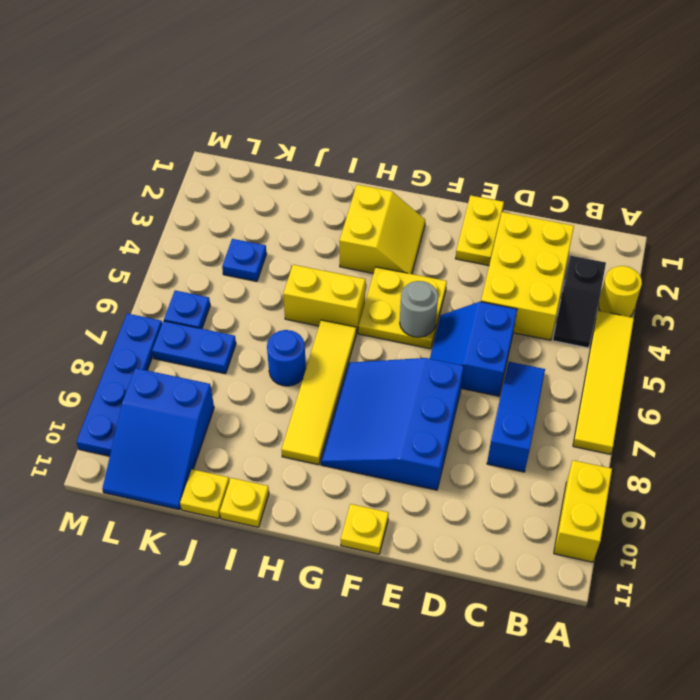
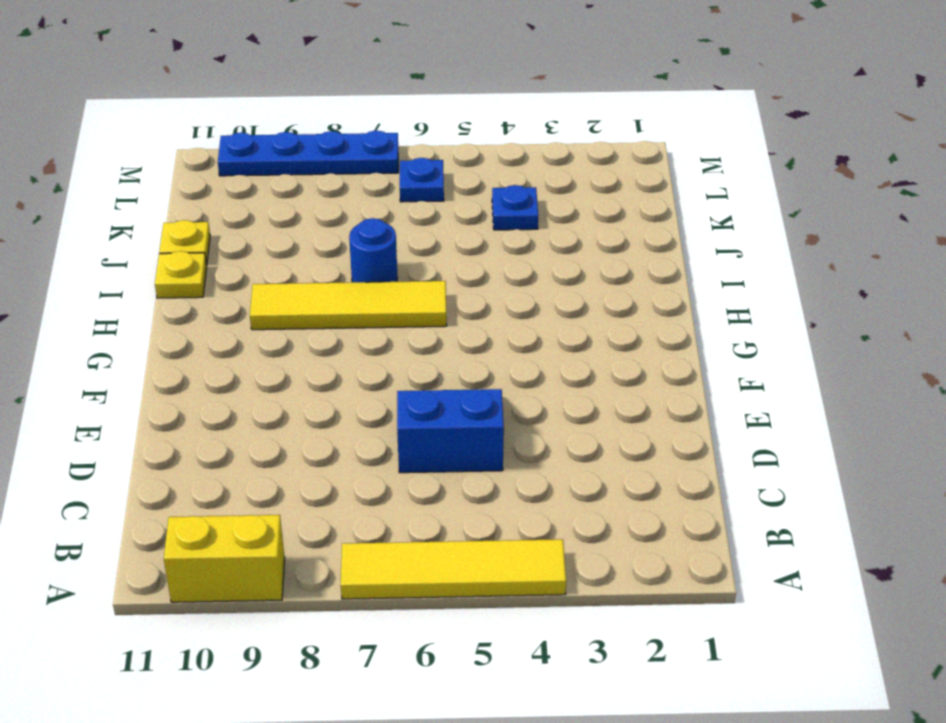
none -> yellow round brick A3 level 1
none -> black slope B3:B4 level 1 top 3
none -> yellow brick C2:D4 level 1

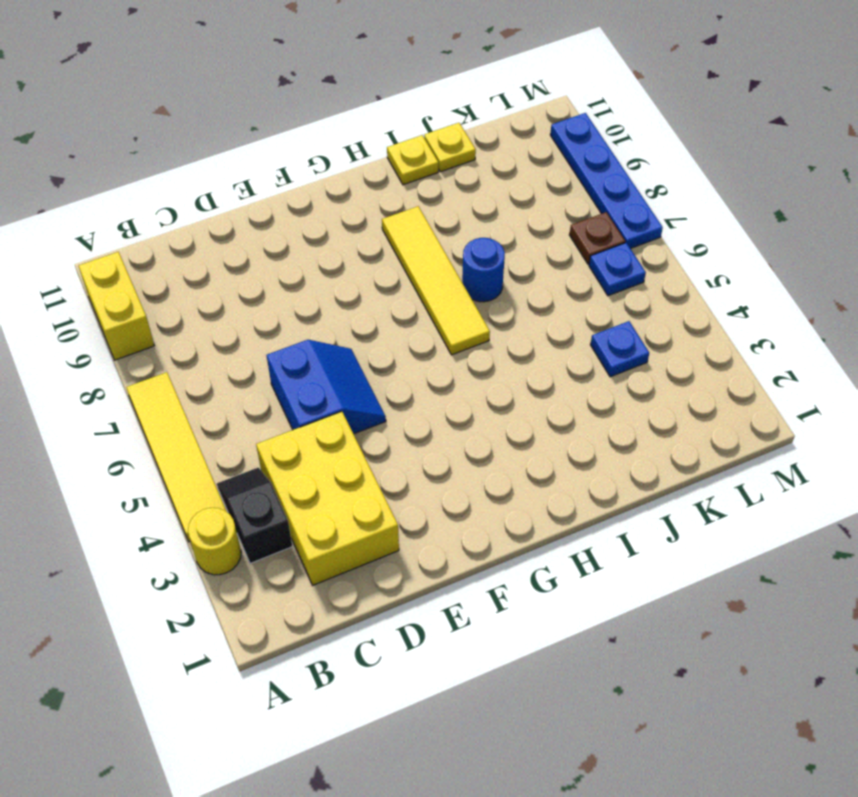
brown plate L7 level 1 -> blue plate K7:L7 level 1
none -> blue slope C6:C8 level 1 top 8
none -> yellow plate E1:E2 level 1
none -> blue slope E7:G9 level 1 top E

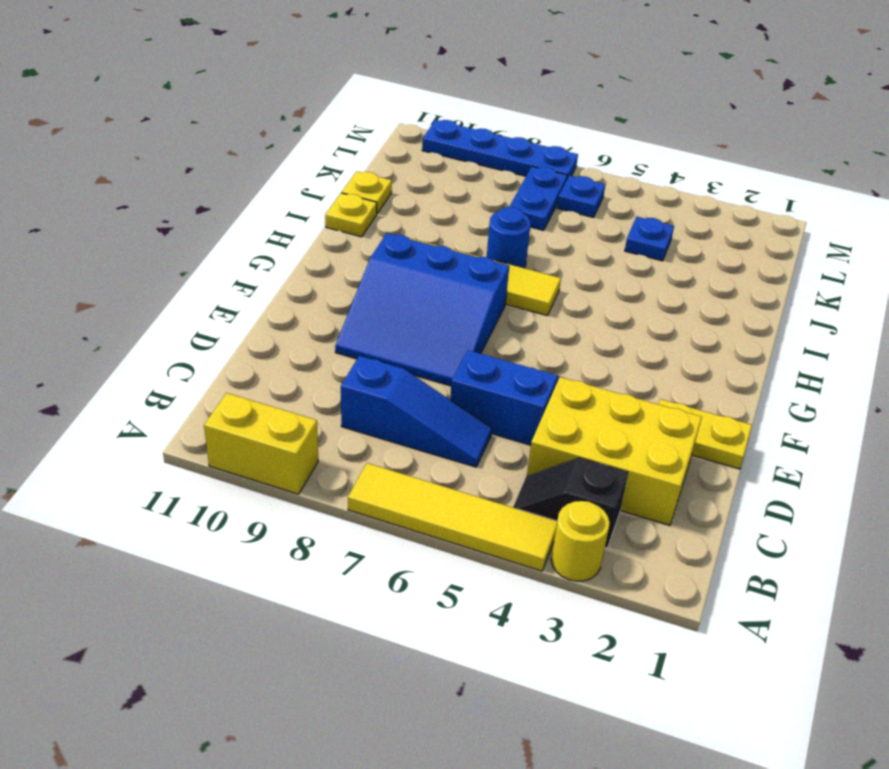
blue slope E7:G9 level 1 top G -> blue slope E7:G9 level 1 top E
none -> yellow plate F4:G5 level 1
none -> yellow plate F11 level 1
none -> yellow slope G2:H3 level 1 top H

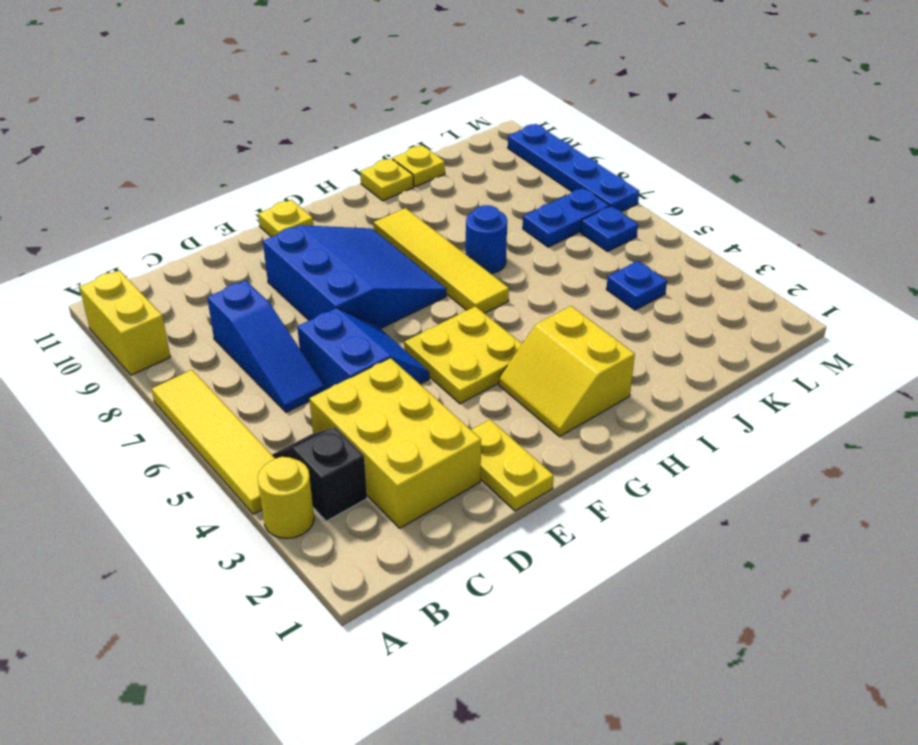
none -> yellow brick H5:I5 level 1
none -> blue slope K9:L11 level 1 top 9
none -> grey round brick F5 level 2

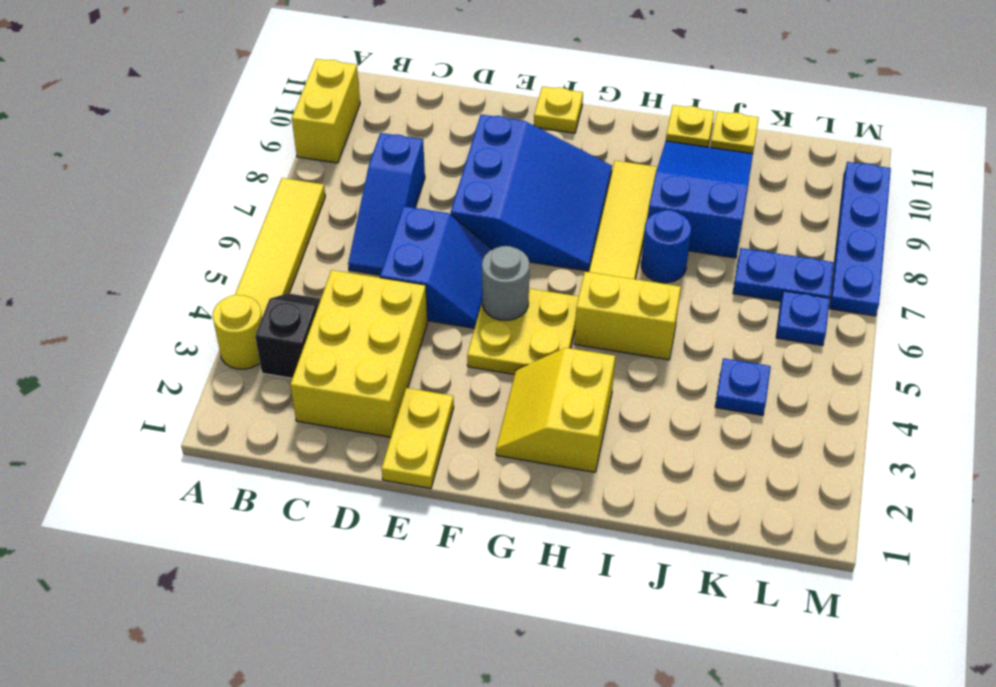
blue slope I8:J10 level 1 top 8 -> blue slope K9:L11 level 1 top 9

